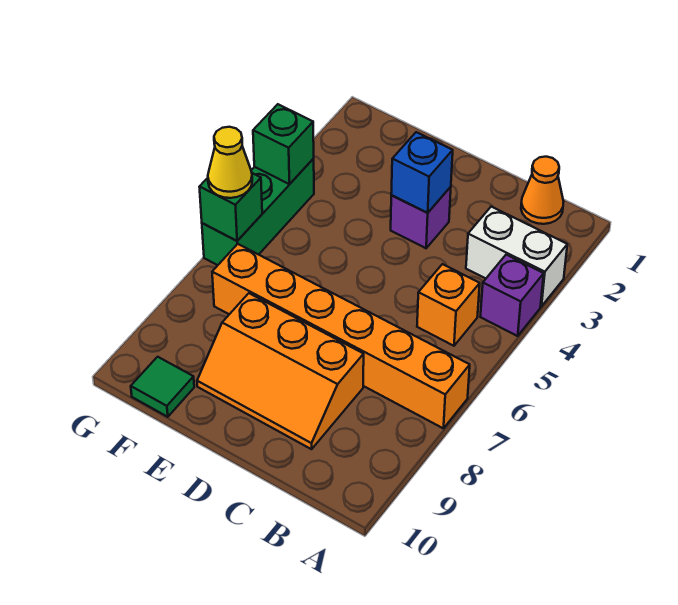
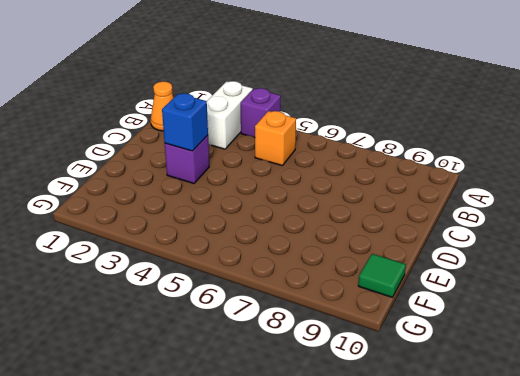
none -> orange brick A7:F7 level 1
none -> orange slope C8:E9 level 1 top 8
none -> green brick G4:G6 level 1

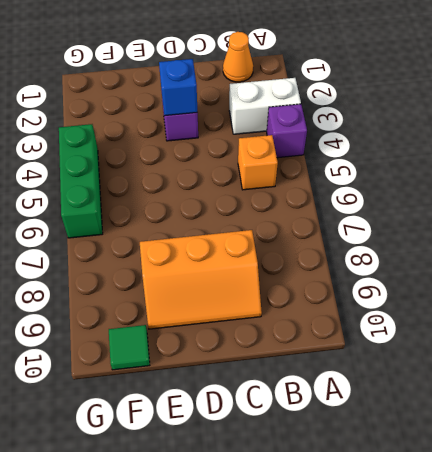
none -> orange brick A7:F7 level 1
none -> green brick G4 level 2
none -> green brick G6 level 2

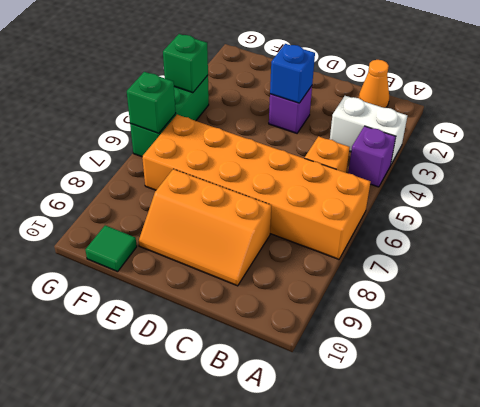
orange brick A6:F7 level 1 -> orange brick A7:F7 level 1
none -> yellow cone G6 level 3

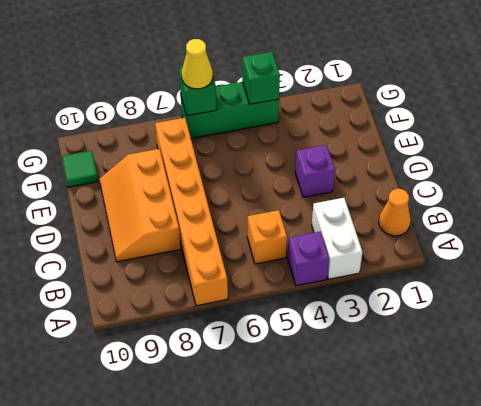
none -> blue brick D3 level 2

